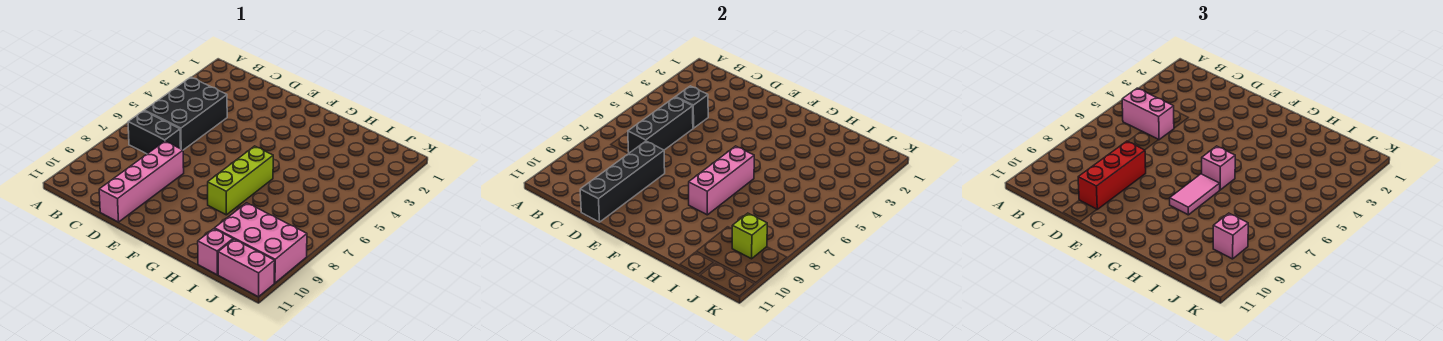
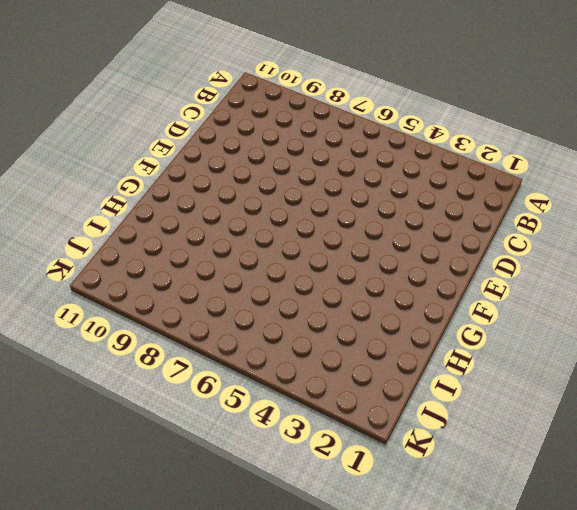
none -> black brick B4:C6 level 1
none -> black brick B7:C7 level 1
none -> pink brick D8:D11 level 1

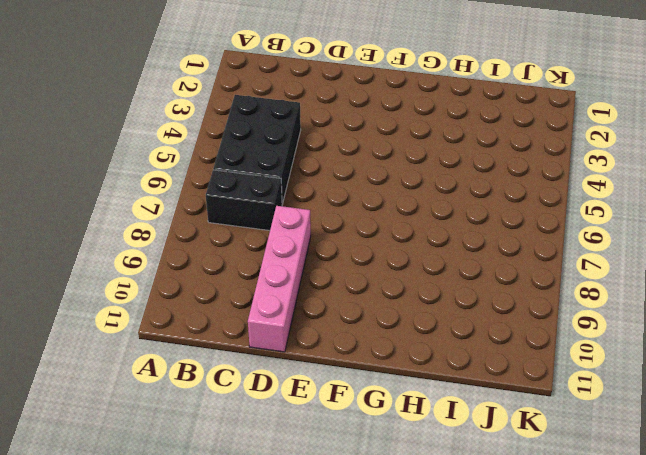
none -> lime brick G6:G8 level 1
none -> pink brick I9:K10 level 1
none -> pink brick I11 level 1

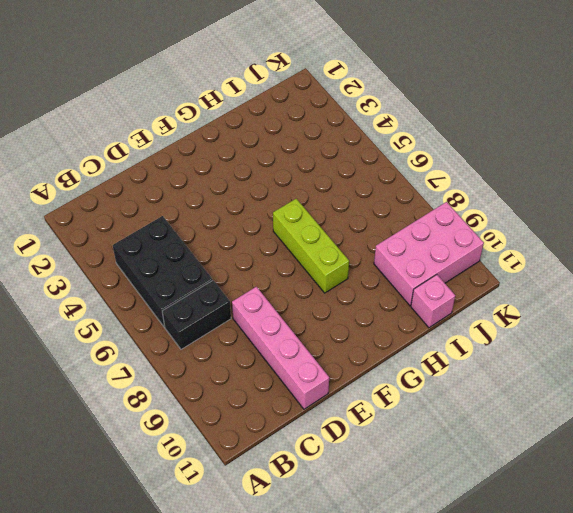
none -> pink brick J11:K11 level 1
none -> black brick C4 level 2
none -> black brick C5:C7 level 2

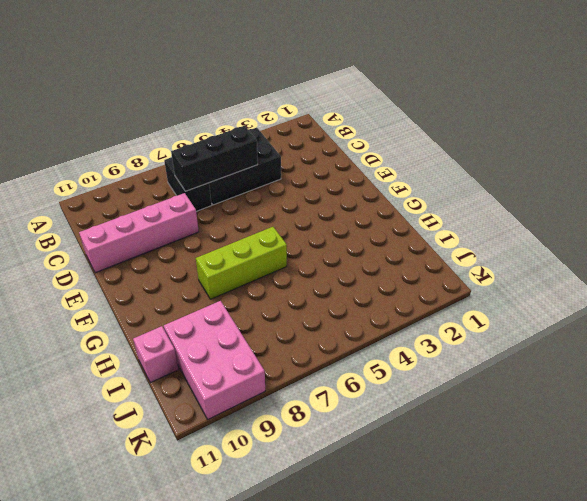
none -> pink brick J11:K11 level 1
none -> black brick C4 level 2
none -> black brick D8:D11 level 2

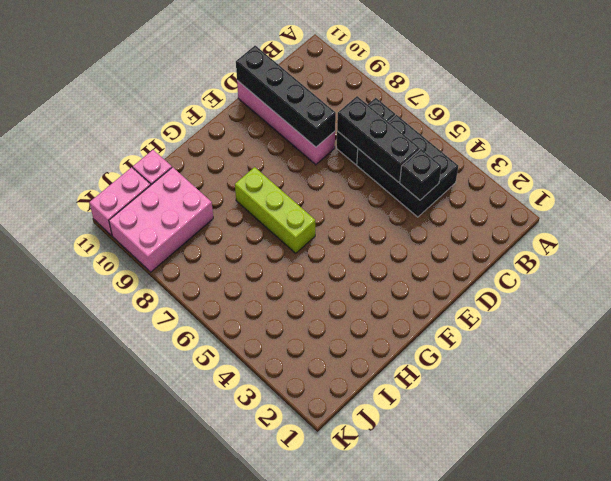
none -> pink brick G6:G8 level 2
none -> lime brick J9 level 2
none -> pink brick B5:C5 level 3

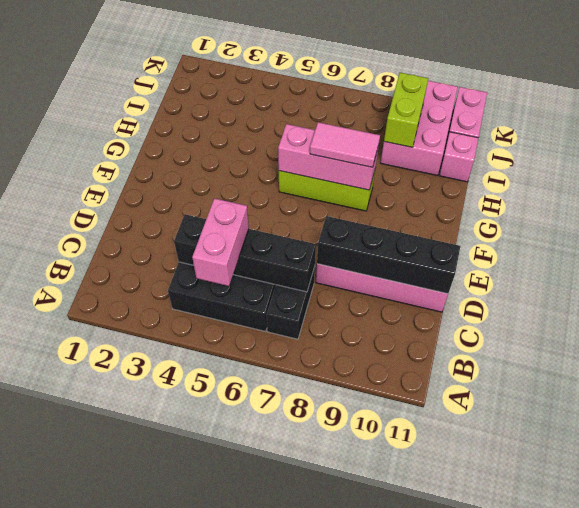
lime brick I9:J9 level 2 -> lime brick J9 level 2
none -> red brick D8:D10 level 3
none -> pink brick G6 level 3
none -> pink brick J9 level 3

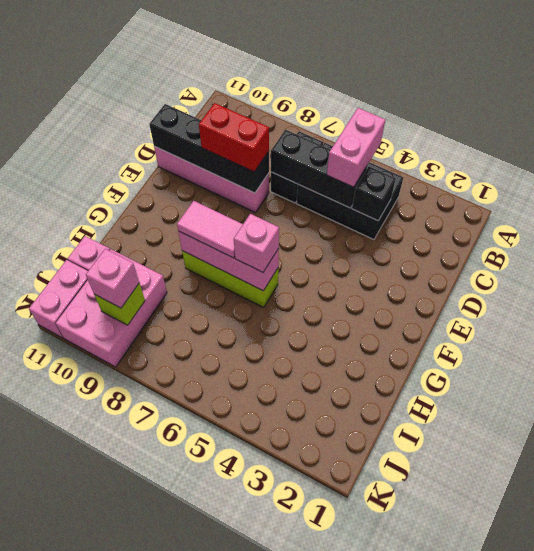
red brick D8:D9 level 3 -> red brick D8:D10 level 3

